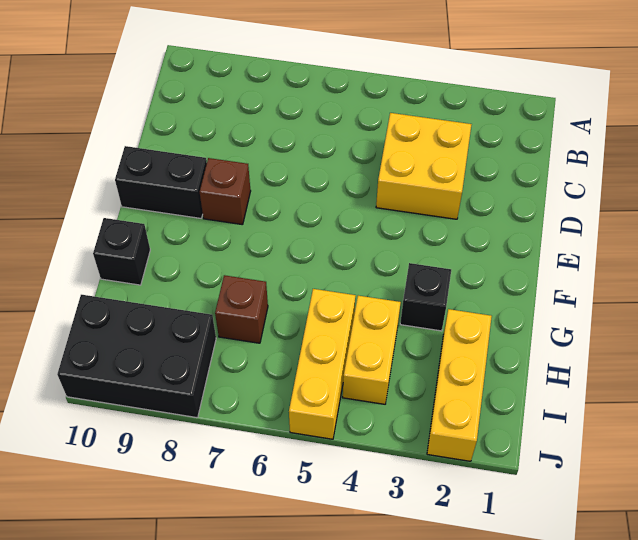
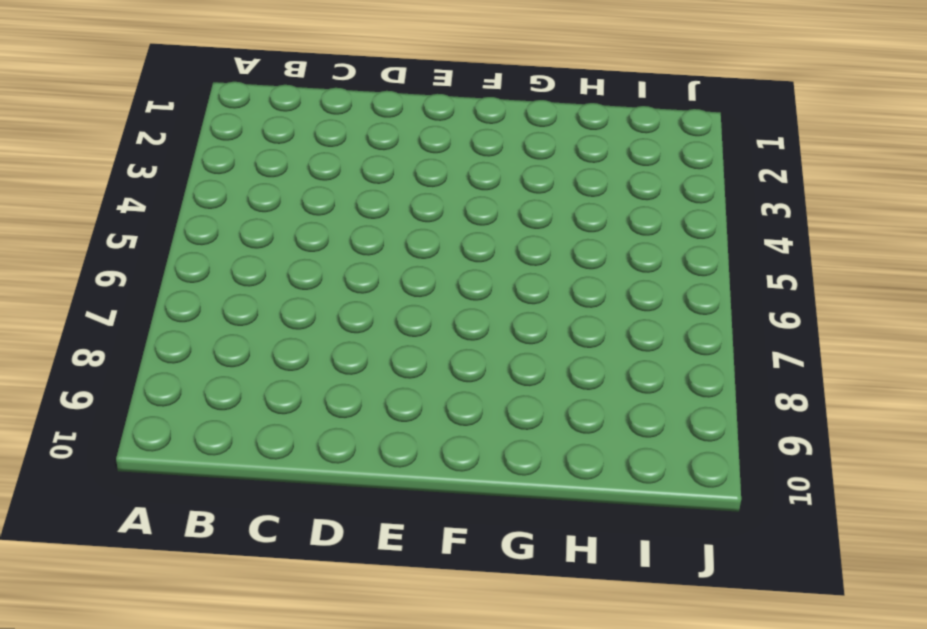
none -> yellow brick C3:D4 level 1
none -> brown brick E8 level 1

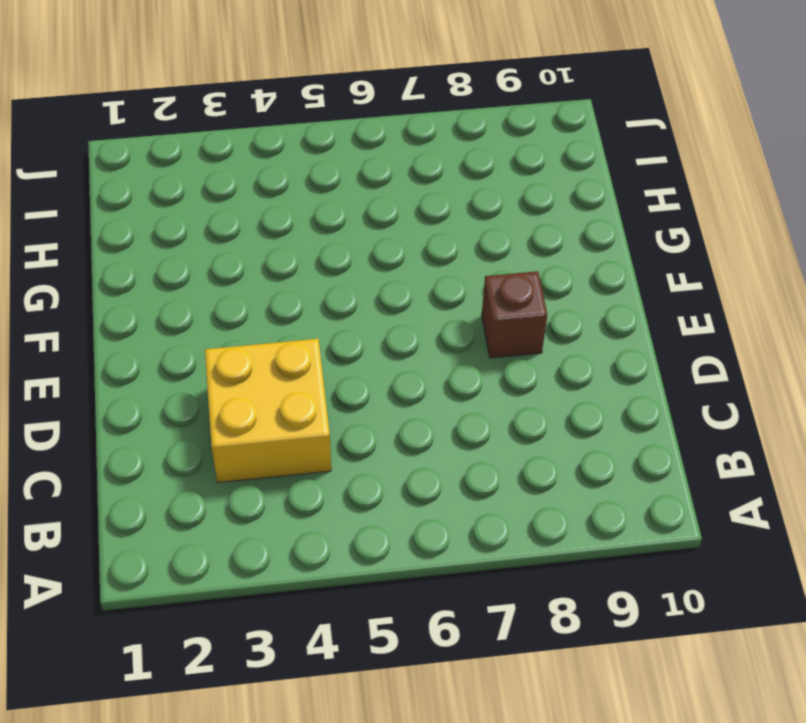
none -> black brick E9:E10 level 1
none -> black brick G3 level 1

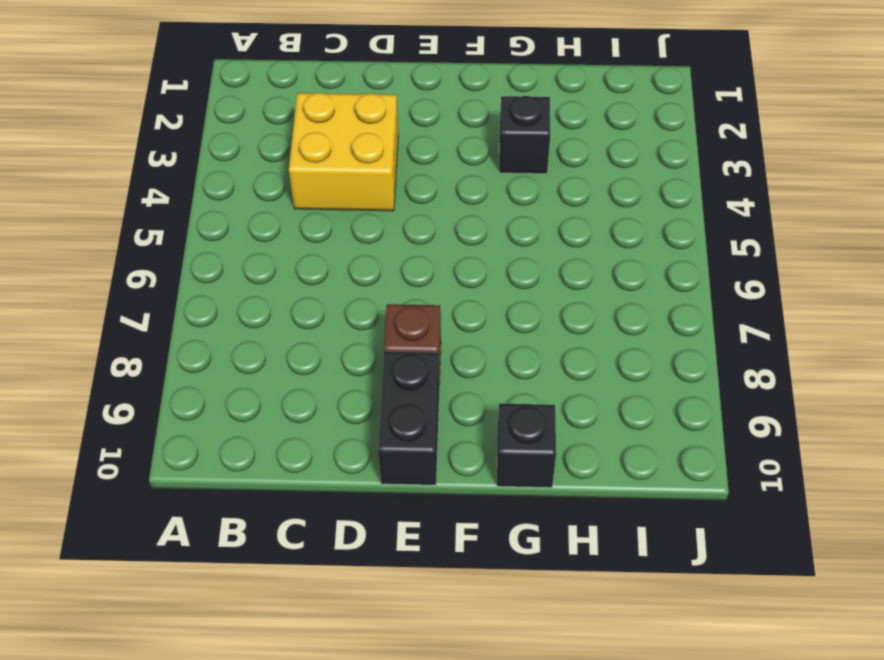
none -> yellow brick H2:J2 level 1
none -> yellow brick H4:I4 level 1

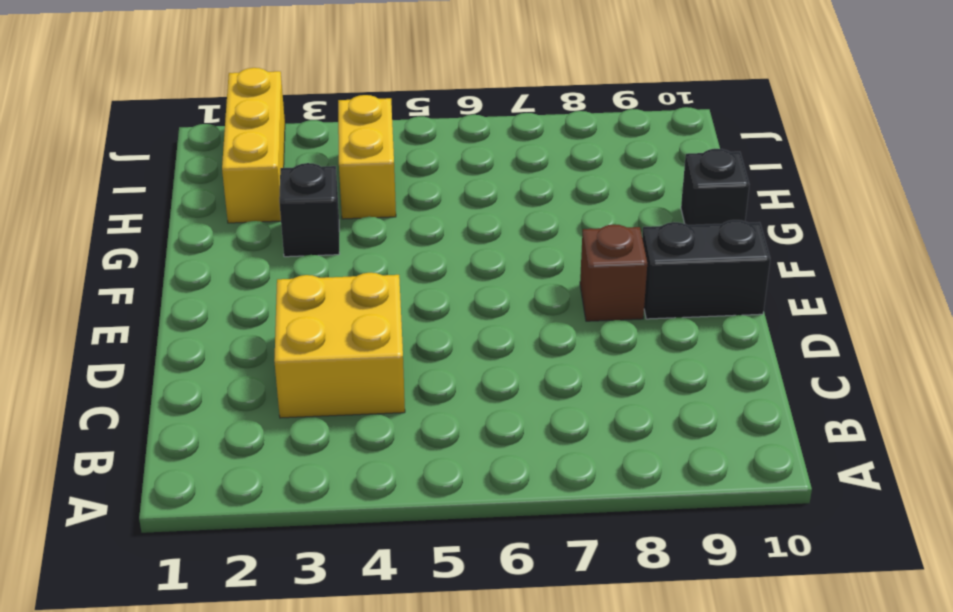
none -> yellow brick H5:J5 level 1
none -> brown brick H7 level 1

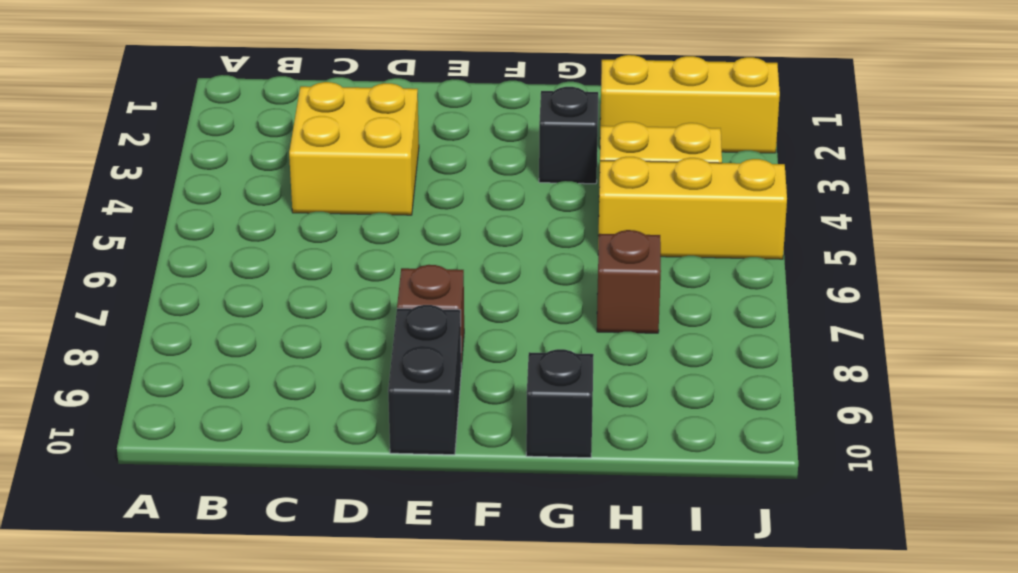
none -> black brick I8:J10 level 1

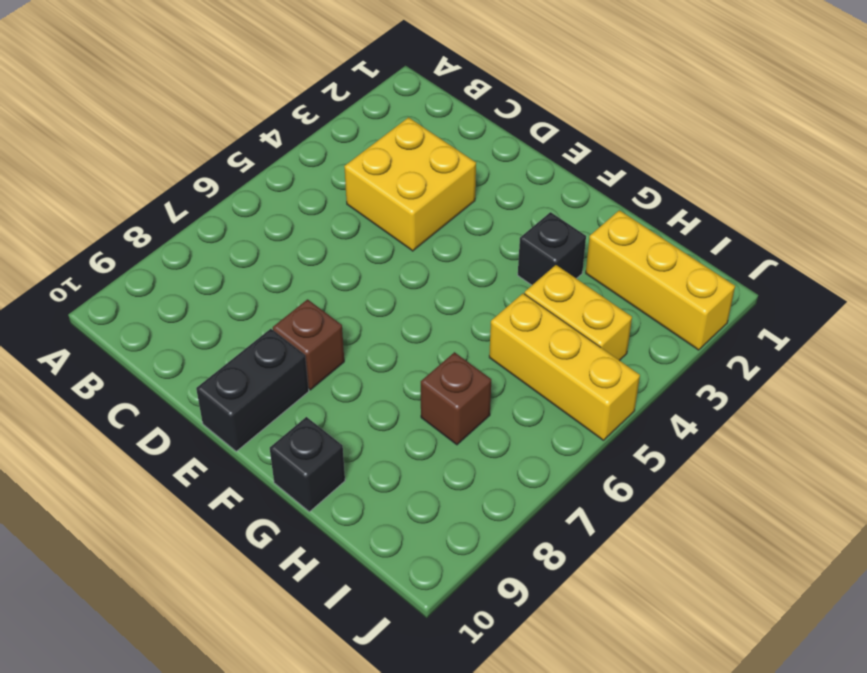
none -> black brick I8:J10 level 1

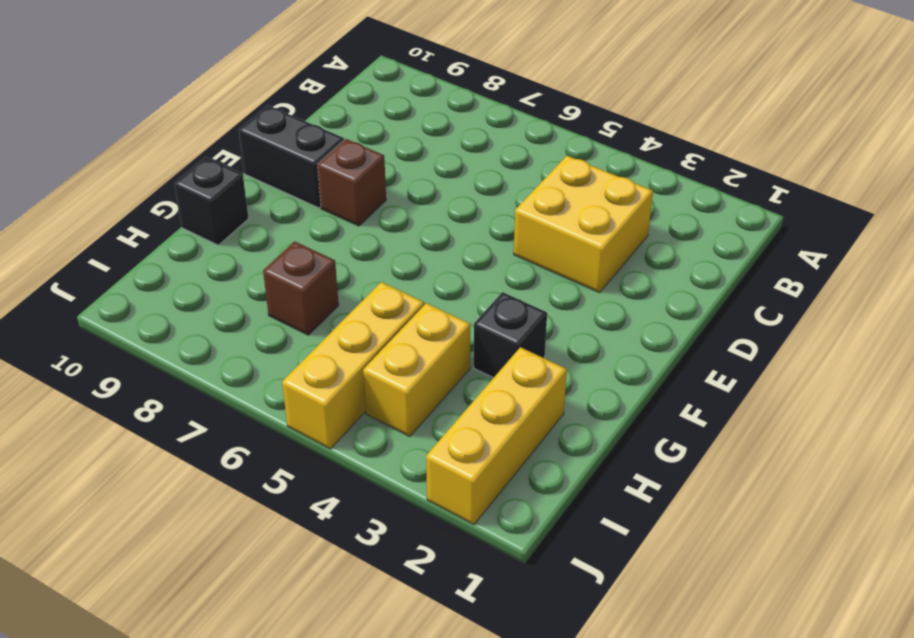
none -> black brick I8:J10 level 1

